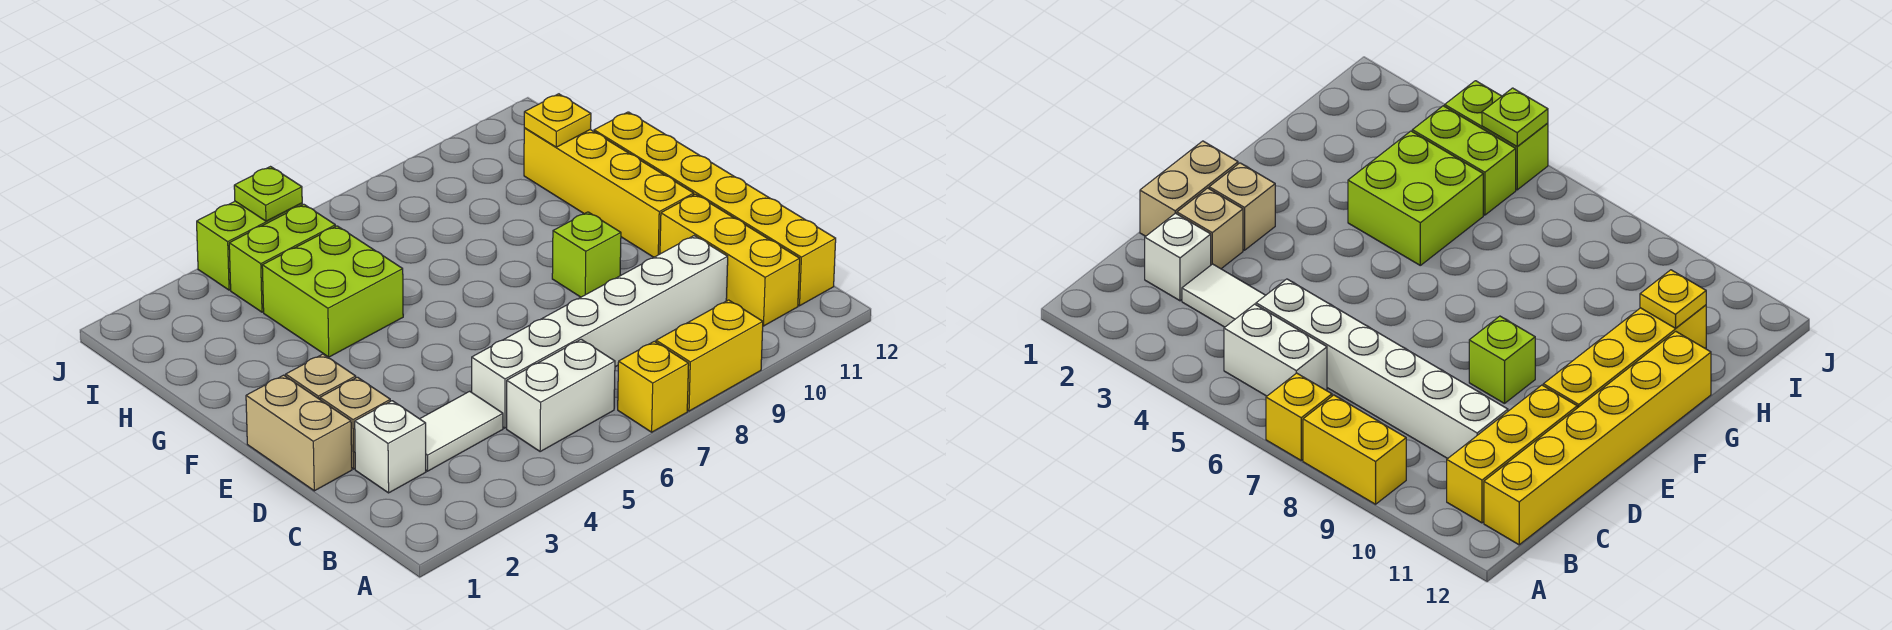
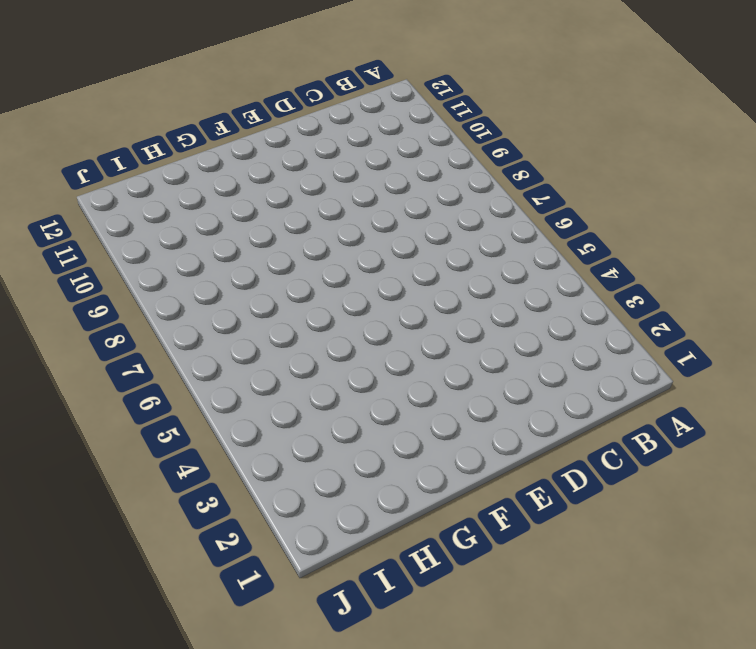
none -> yellow brick A7 level 1
none -> yellow brick A8:A9 level 1
none -> white brick B5:B6 level 1

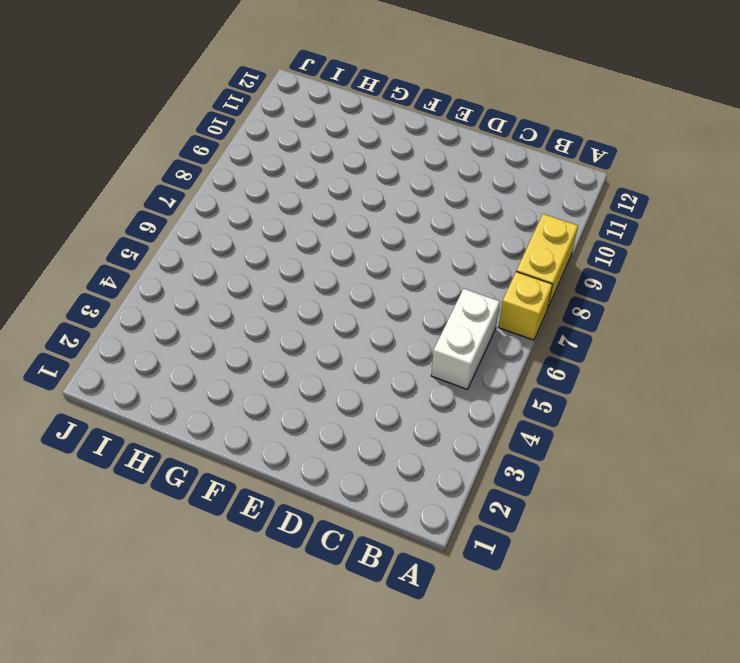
none -> yellow brick B11:D11 level 1
none -> yellow brick B12:G12 level 1
none -> white brick C2 level 1

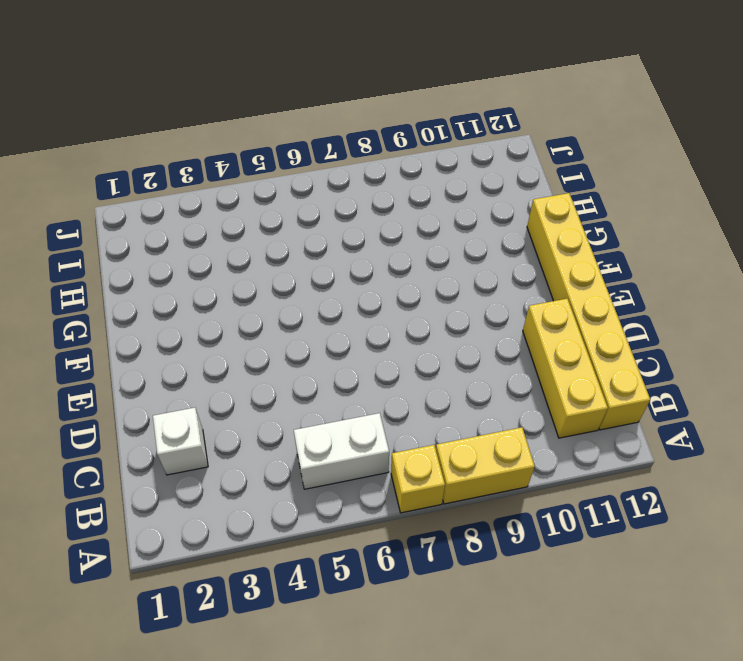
none -> white tile C3:C4 level 1
none -> white brick C5:C10 level 1
none -> tan brick D1:E1 level 1

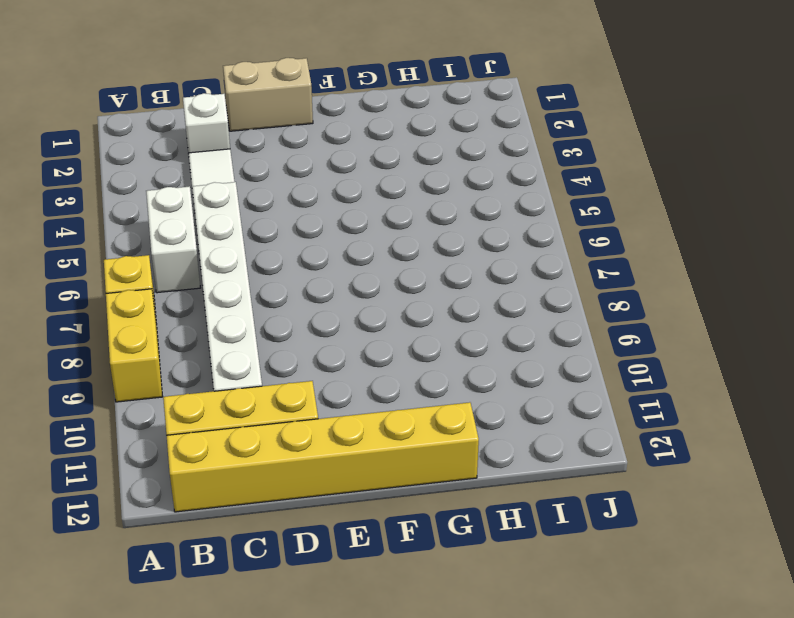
none -> tan brick D2 level 1
none -> tan brick E2 level 1
none -> lime brick E9 level 1

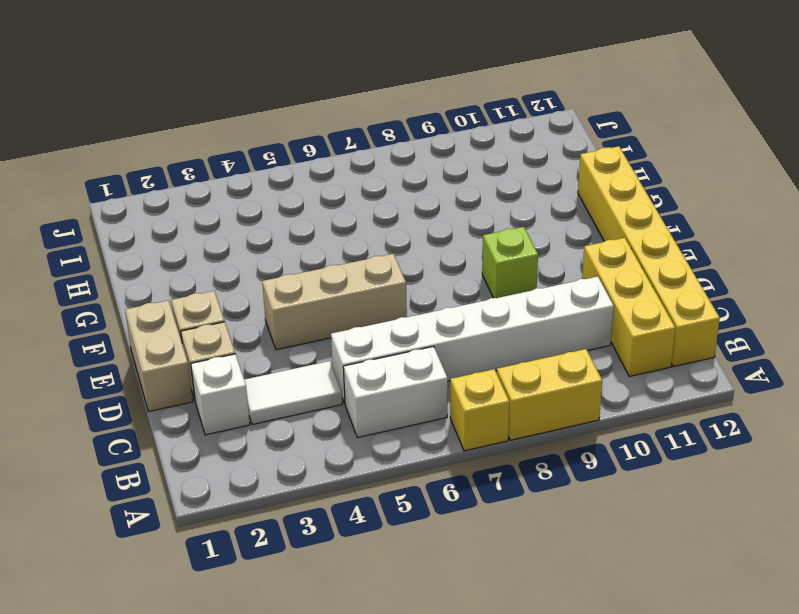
tan brick E4:E6 level 1 -> none
none -> yellow brick E11:H11 level 1
none -> lime brick G4:H5 level 1
none -> lime brick I4:I5 level 1

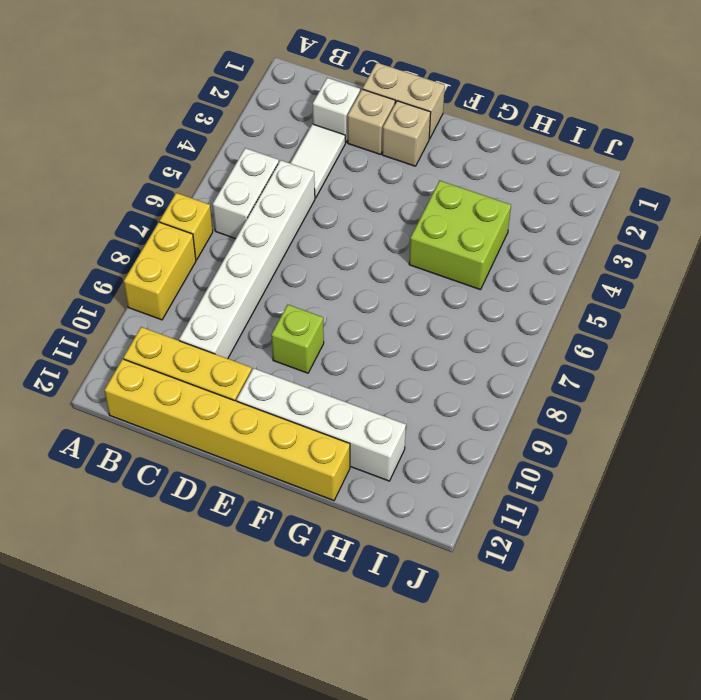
white brick E11:H11 level 1 -> yellow brick E11:H11 level 1
none -> lime brick I4:I5 level 1
none -> lime brick J4:J5 level 1
none -> yellow plate H11 level 2

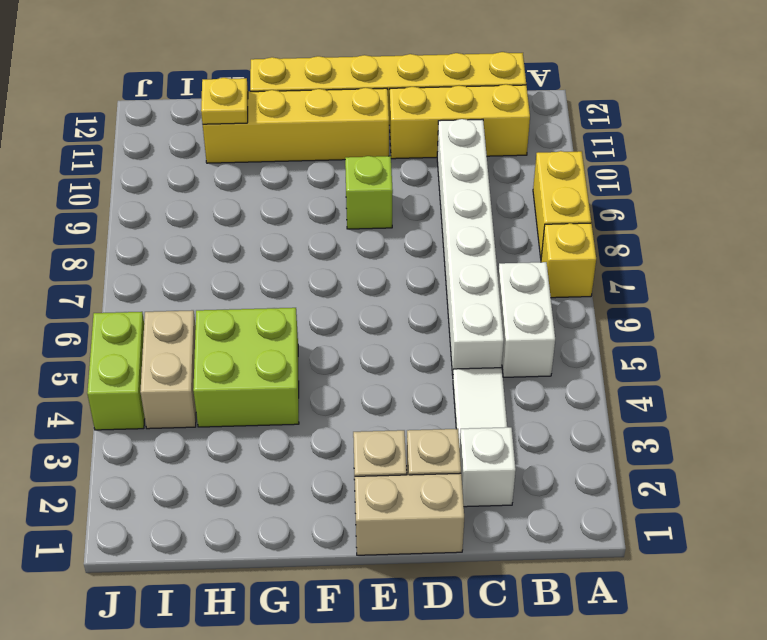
tan brick I4:I5 level 1 -> lime brick I4:I5 level 1
none -> lime plate J5 level 2

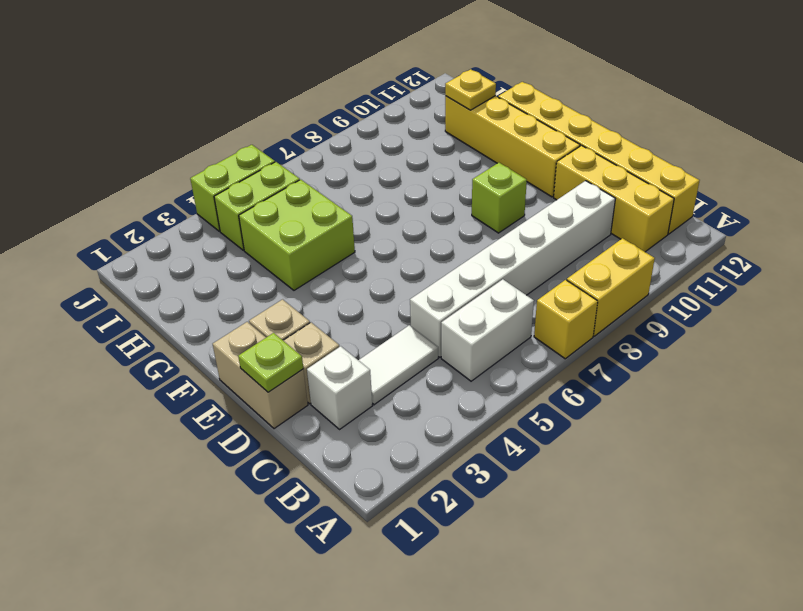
lime plate D1 level 2 -> lime plate J5 level 2

